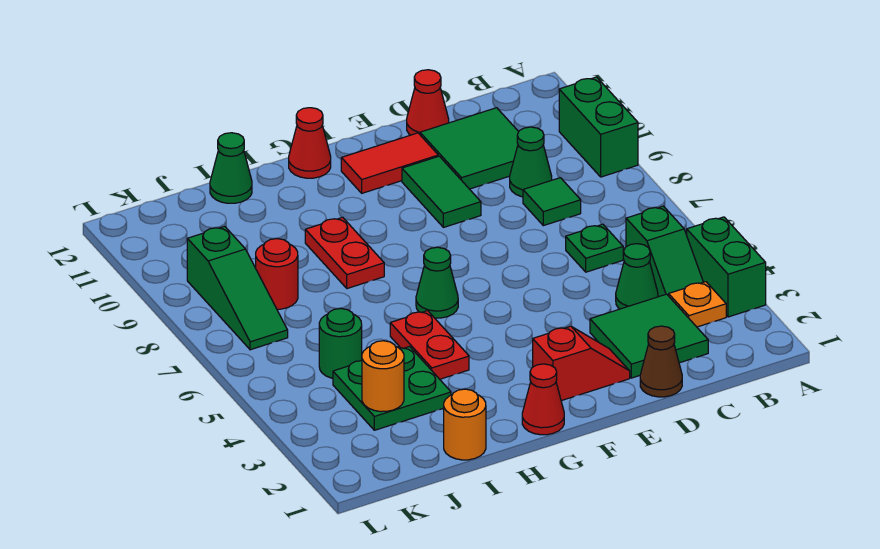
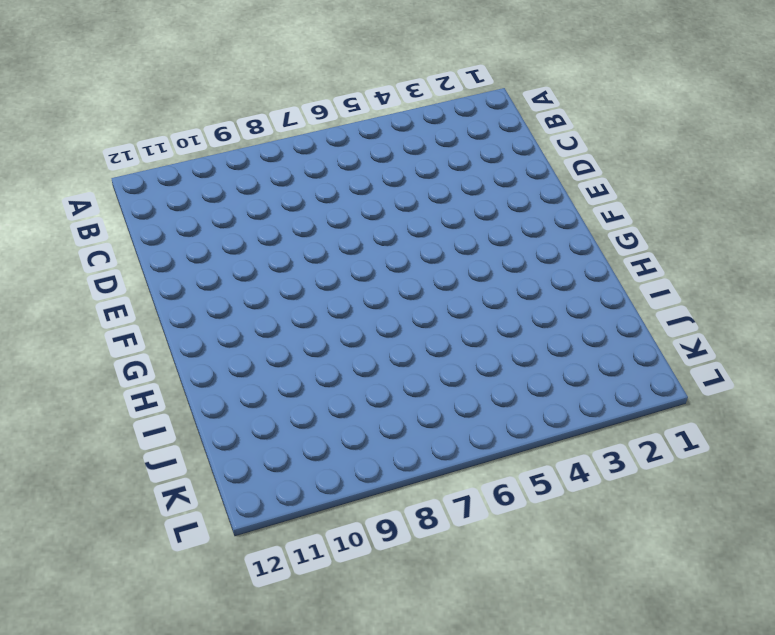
none -> green brick A3:A4 level 1
none -> green brick A9:A10 level 1
none -> orange plate B3 level 1

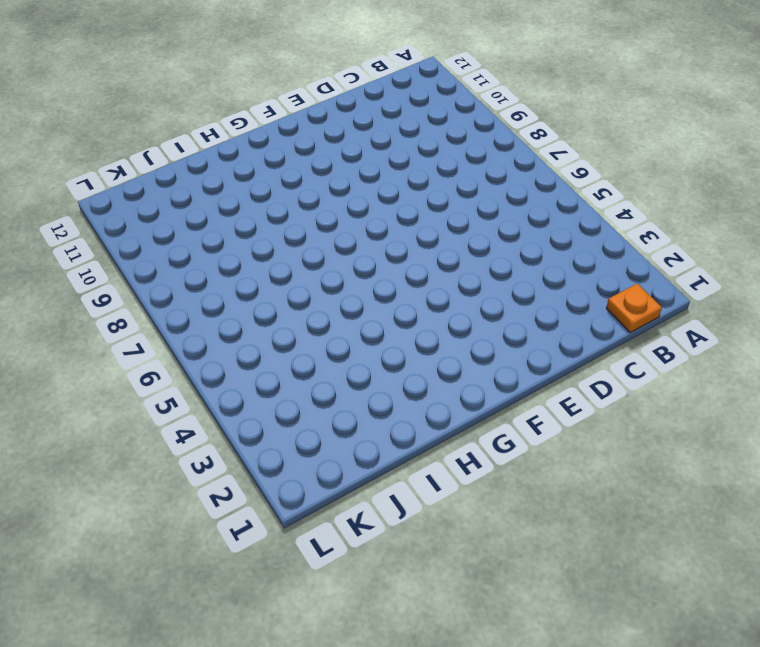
orange plate B1 level 1 -> orange plate B3 level 1
none -> green brick A3:A4 level 1
none -> green brick A9:A10 level 1
none -> green slope B4:B5 level 1 top 5

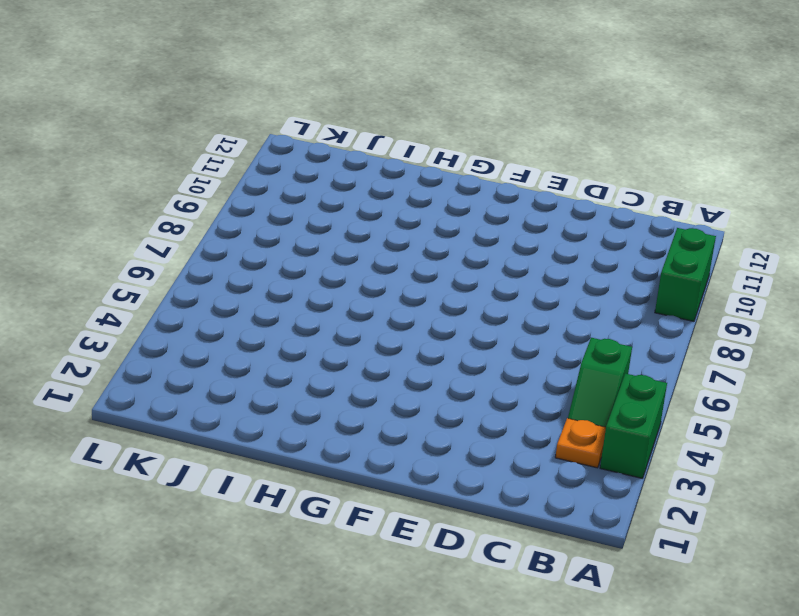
none -> green tile C2:D3 level 1
none -> green cone C4 level 1
none -> green plate C6 level 1

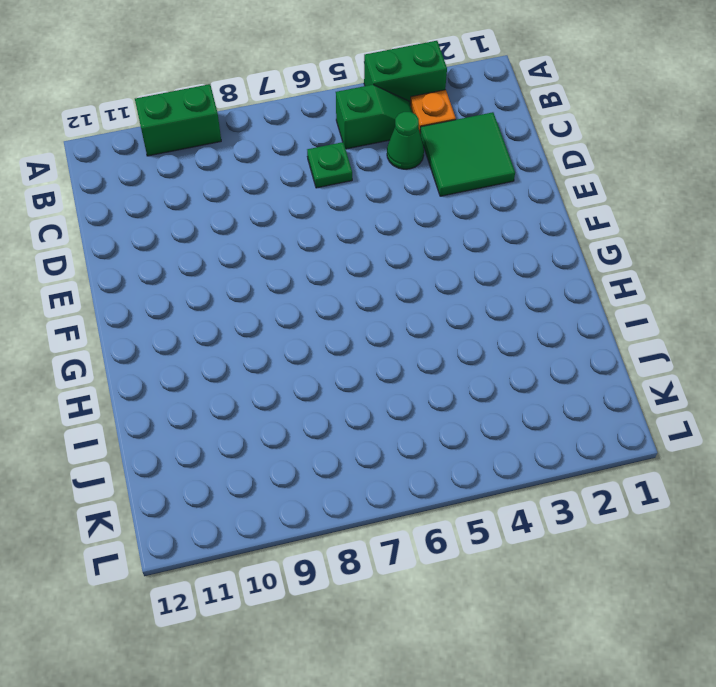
none -> green tile C8 level 1
none -> green cone C9 level 1
none -> green tile C10:D11 level 1

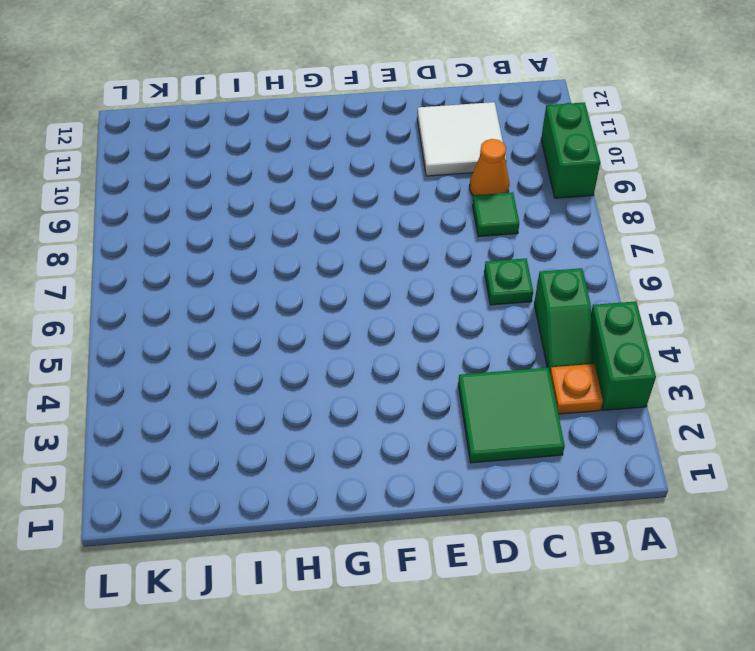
orange cone C9 level 1 -> green cone C9 level 1
white tile C10:D11 level 1 -> green tile C10:D11 level 1
none -> green cone C4 level 1
none -> brown cone D1 level 1
none -> red cone D12 level 1

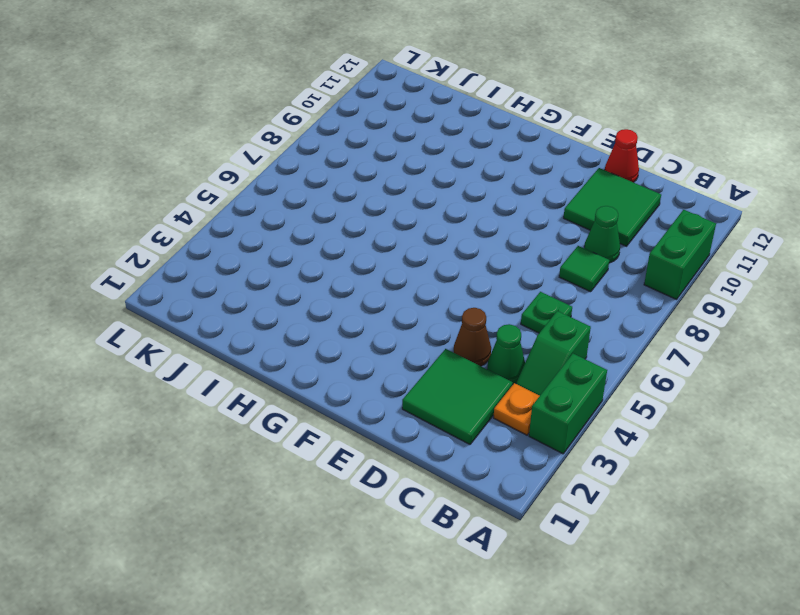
brown cone D4 level 1 -> brown cone D1 level 1
none -> red slope E2:F2 level 1 top F
none -> green tile E9:E10 level 1
none -> red tile E11:F11 level 1

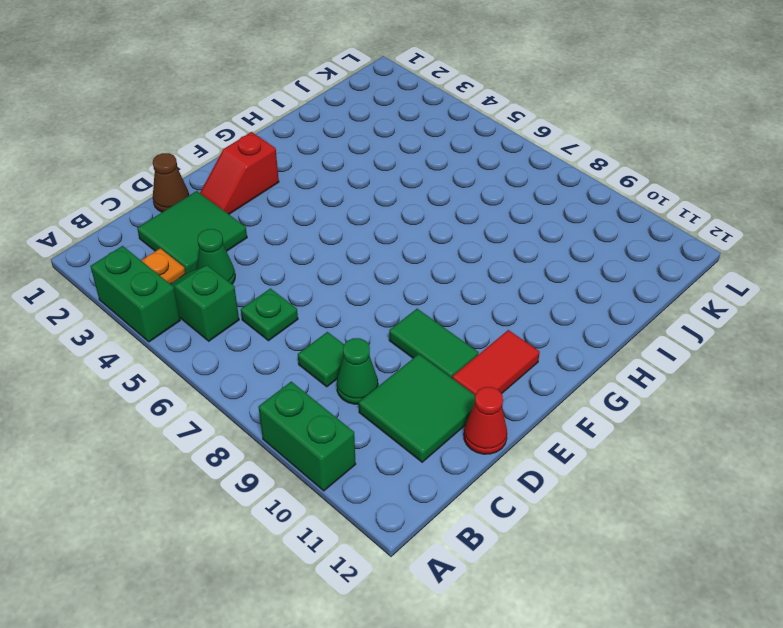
none -> red cone G1 level 1
none -> green cone G6 level 1
none -> red cone G12 level 1

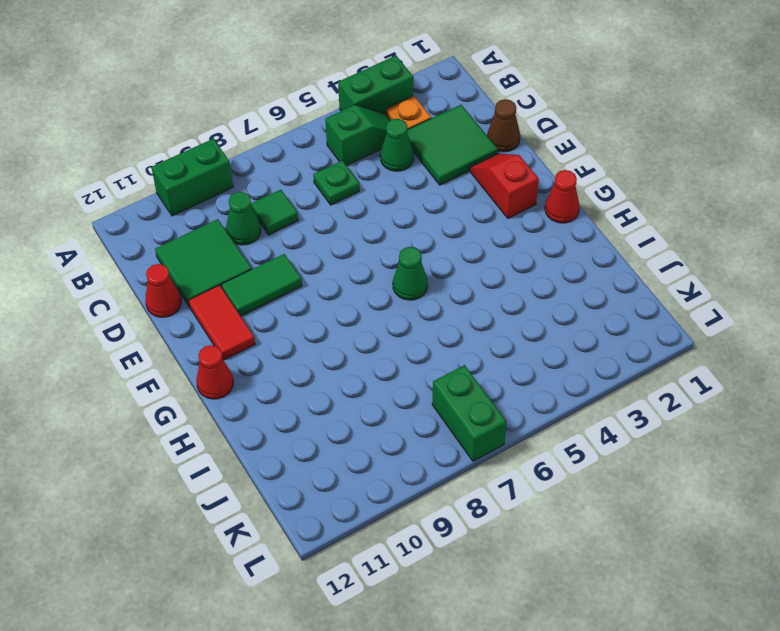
green brick K7:L7 level 1 -> green slope K7:K9 level 1 top 9
none -> red plate H4:H5 level 1
none -> red plate H8:H9 level 1
none -> orange round brick I1 level 1

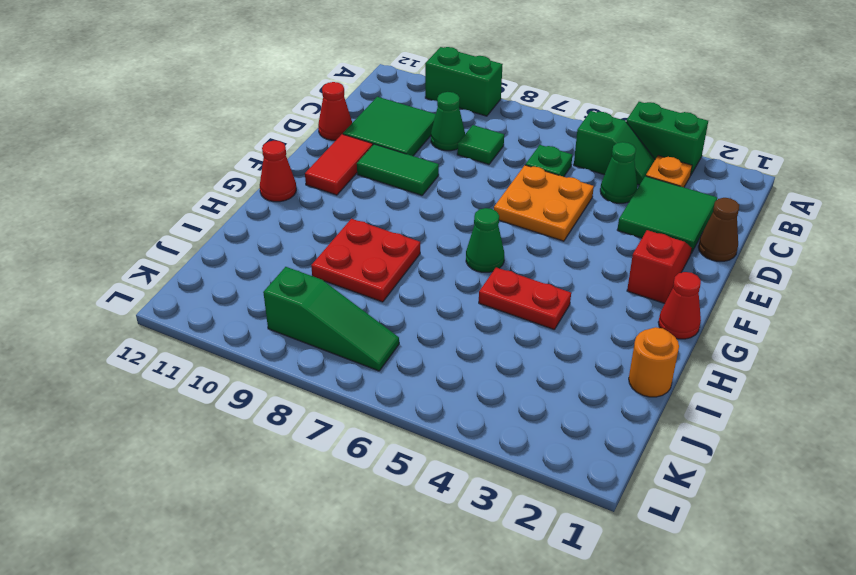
orange plate D5:E6 level 1 -> none
red plate H8:I9 level 1 -> red plate H8:H9 level 1
none -> green plate I3:J4 level 1
none -> green cone I12 level 1
none -> green round brick J5 level 1

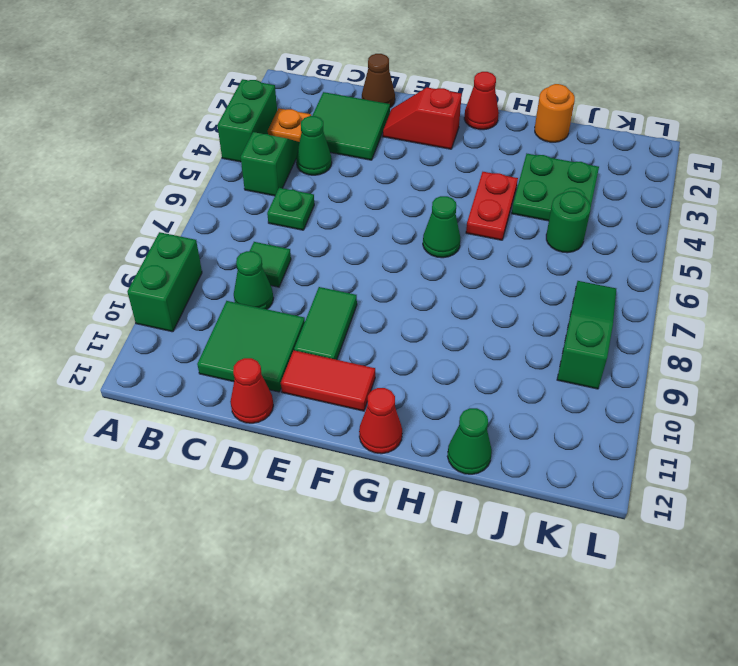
none -> red plate H8:H9 level 1
none -> red round brick J8 level 1
none -> orange round brick J3 level 2

